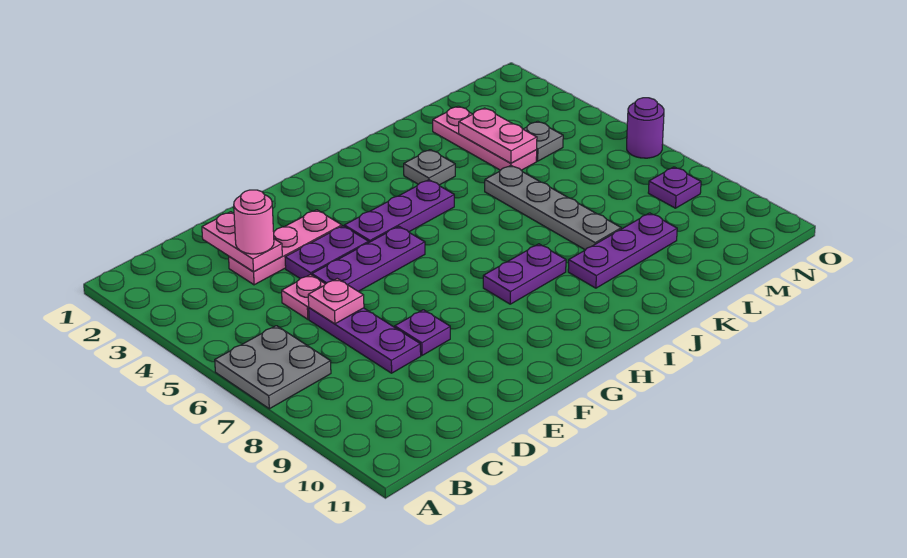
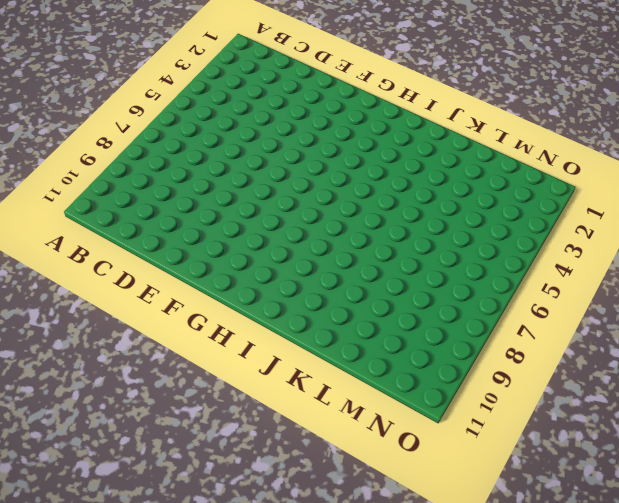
none -> grey plate A6:B7 level 1
none -> pink plate D3:F3 level 1
none -> pink plate D5 level 1

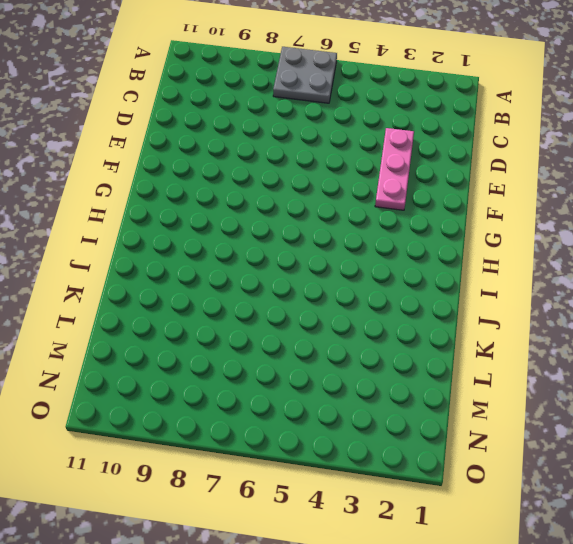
none -> pink plate D5 level 1
none -> purple plate D6:D8 level 1
none -> purple plate E4:F4 level 1

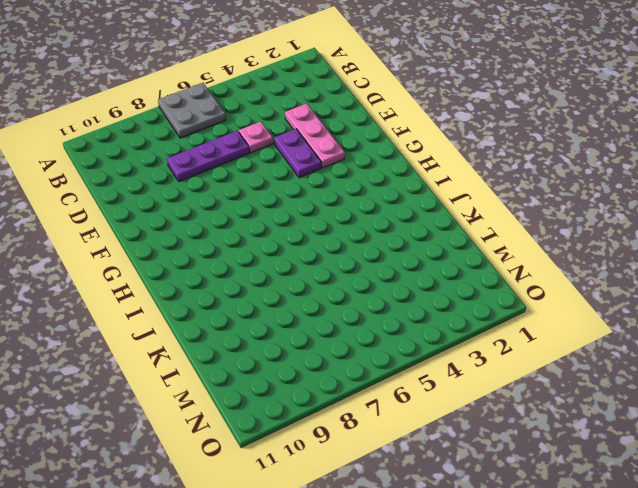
none -> purple plate E5:G5 level 1
none -> purple plate E8 level 1
none -> purple plate G4:I4 level 1

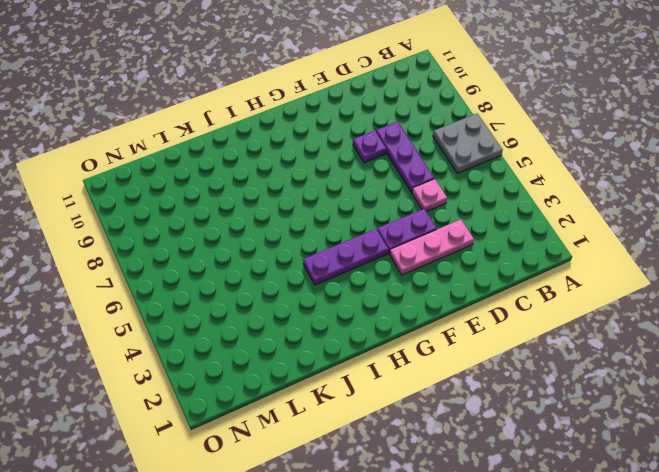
none -> purple plate E5:G5 level 1
none -> purple plate H8:I8 level 1
none -> grey plate J3 level 1

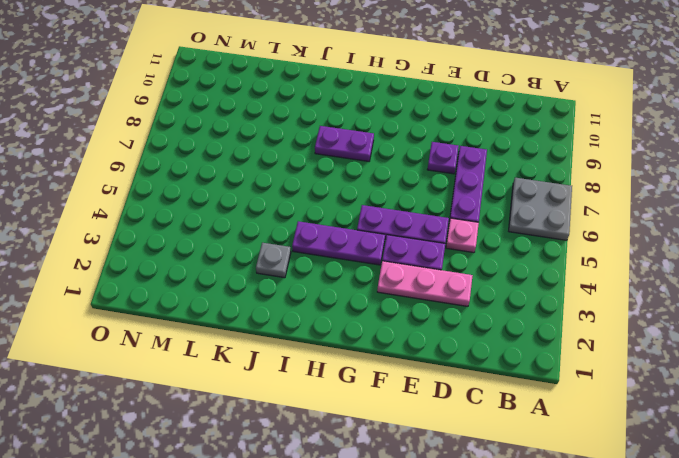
none -> purple plate J9:L9 level 1
none -> grey plate K5:K8 level 1
none -> pink plate L2:L4 level 1

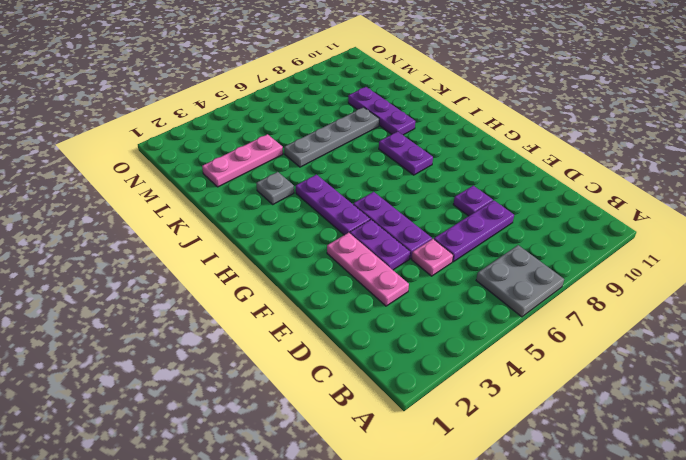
none -> grey plate M4 level 1
none -> purple plate N8 level 1
none -> purple round brick O6 level 1

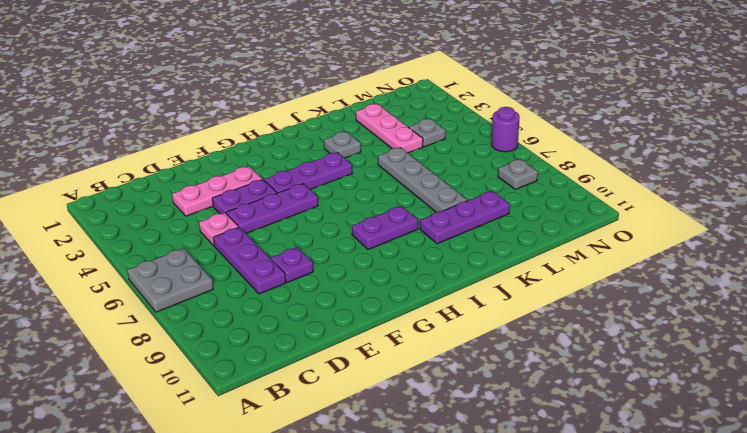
grey plate N8 level 1 -> purple plate N8 level 1
none -> pink plate D2:D3 level 2
none -> pink plate D6 level 2
none -> pink plate L3:L4 level 2

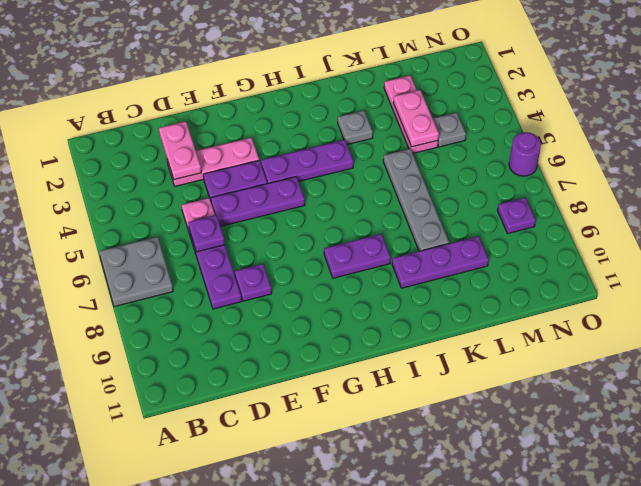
purple plate D6 level 2 -> pink plate D6 level 2
none -> pink round brick D3 level 3

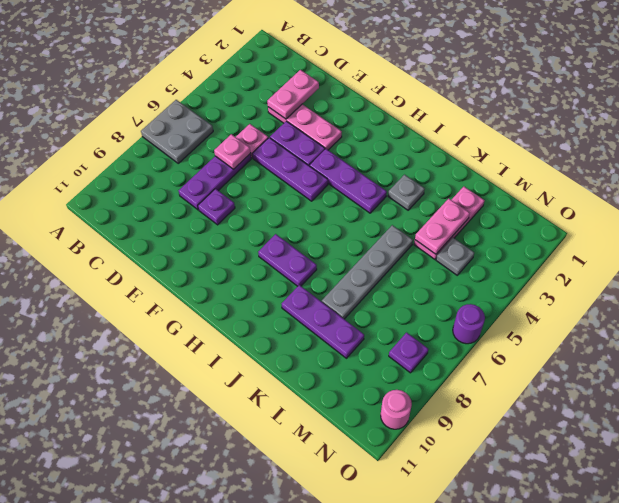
pink round brick O10 level 1 -> pink round brick D3 level 3

